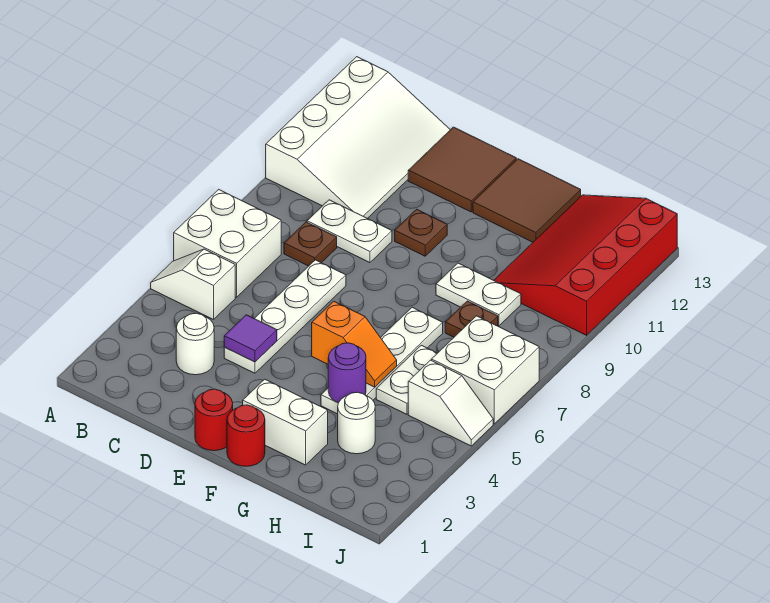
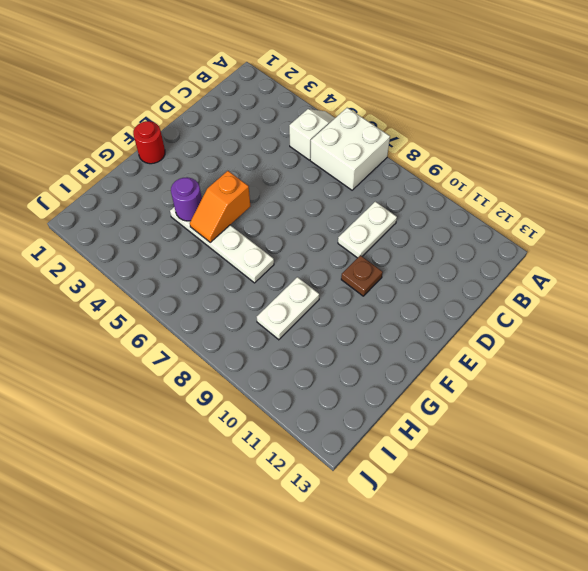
none -> white slope A10:C13 level 1 top A
none -> white round brick C3 level 1
none -> brown plate C8 level 1

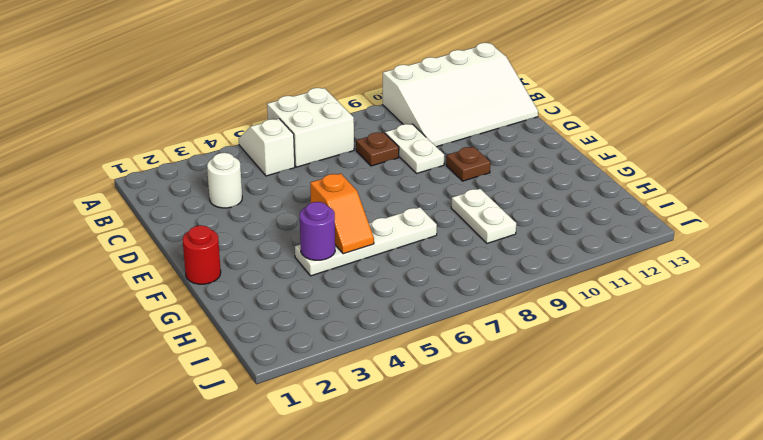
none -> white plate D4:D7 level 1
none -> brown tile D12:E13 level 1
none -> red round brick E1 level 1

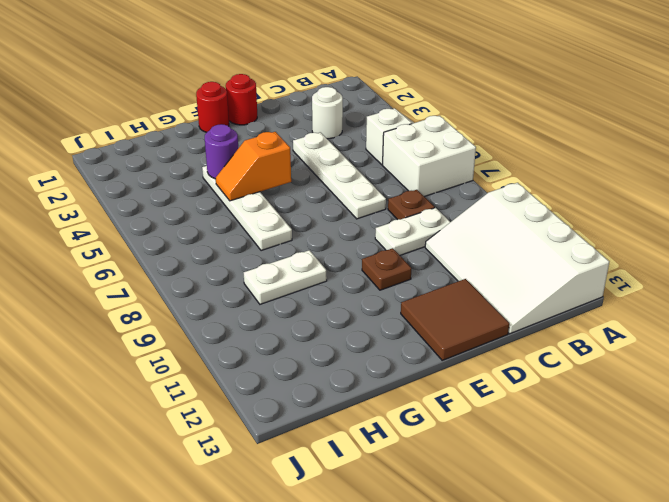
none -> white brick F2:G2 level 1
none -> brown tile F12:G13 level 1
none -> white round brick H3 level 1

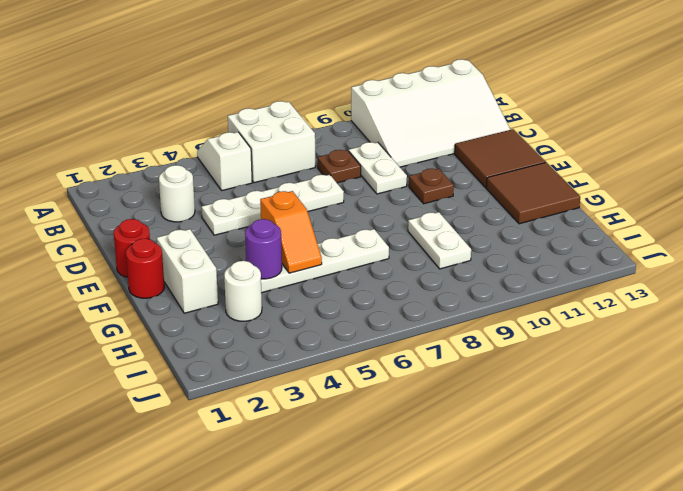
none -> white plate H5:H6 level 1
none -> brown plate H8 level 1
none -> red slope H10:J13 level 1 top J

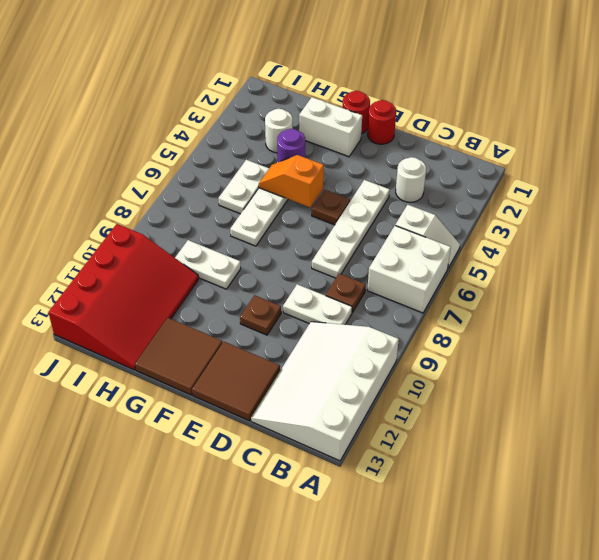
brown plate E5 level 1 -> brown plate H8 level 1
none -> white slope I5:J5 level 1 top I
none -> white brick I6:J7 level 1
none -> purple tile D4 level 2

